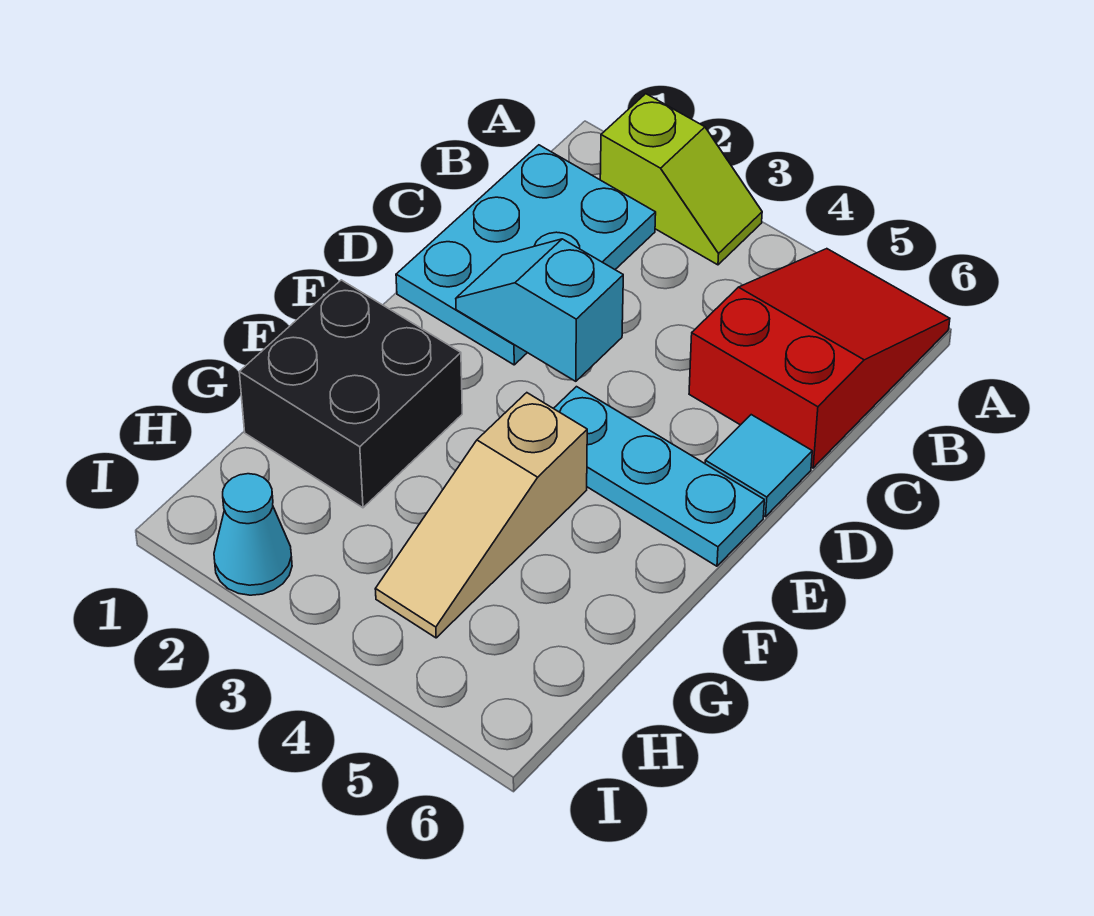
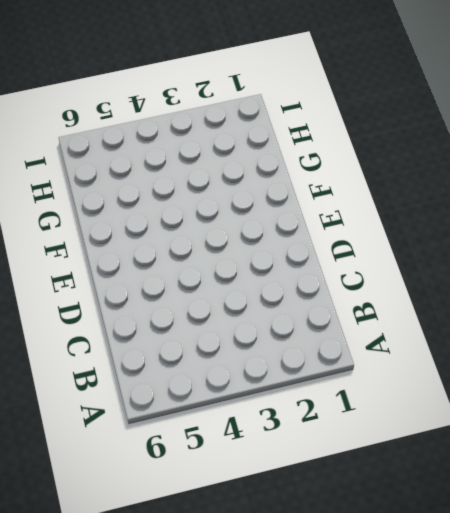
none -> lime slope A2:A3 level 1 top 2
none -> red slope A5:C6 level 1 top C

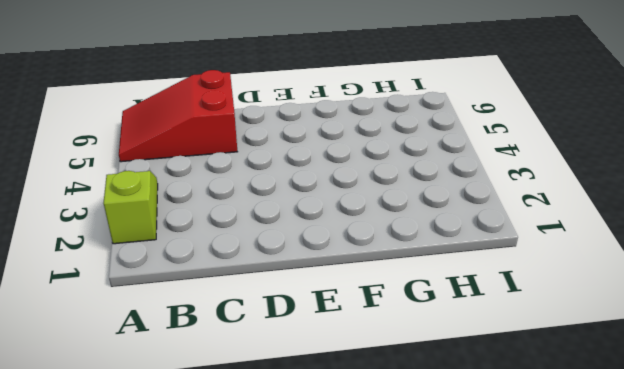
none -> cyan plate B1:D2 level 1
none -> cyan tile D6 level 1

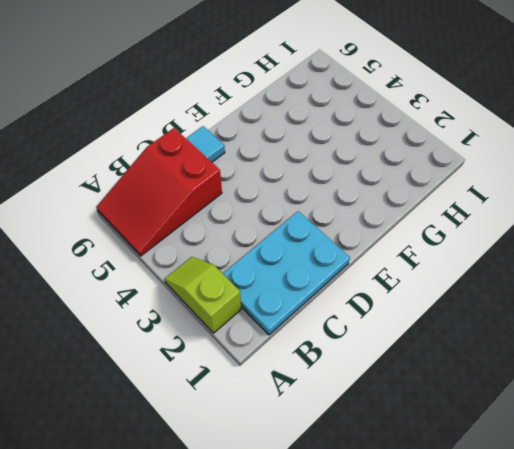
none -> cyan plate E4:E6 level 1
none -> black brick F1:G2 level 1

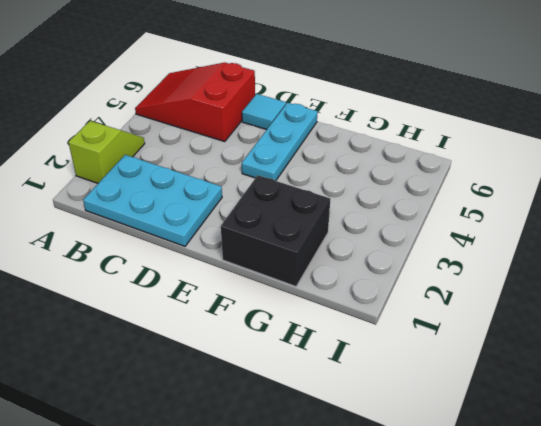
none -> tan slope F4:H4 level 1 top F
none -> cyan cone I2 level 1

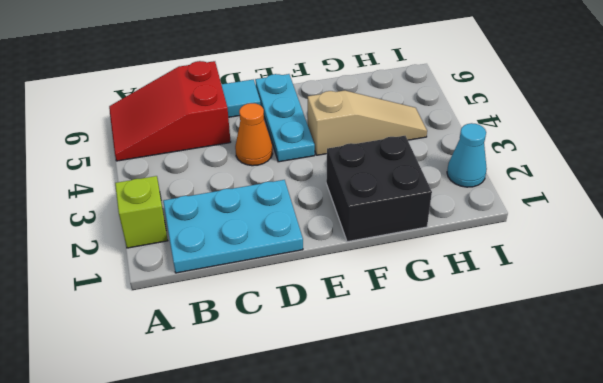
orange cone D4 level 1 -> none
none -> cyan slope D2:D3 level 2 top 3

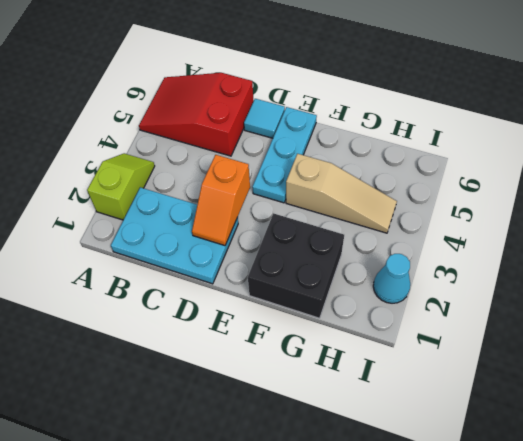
orange slope D2:D3 level 2 top 3 -> cyan slope D2:D3 level 2 top 3

